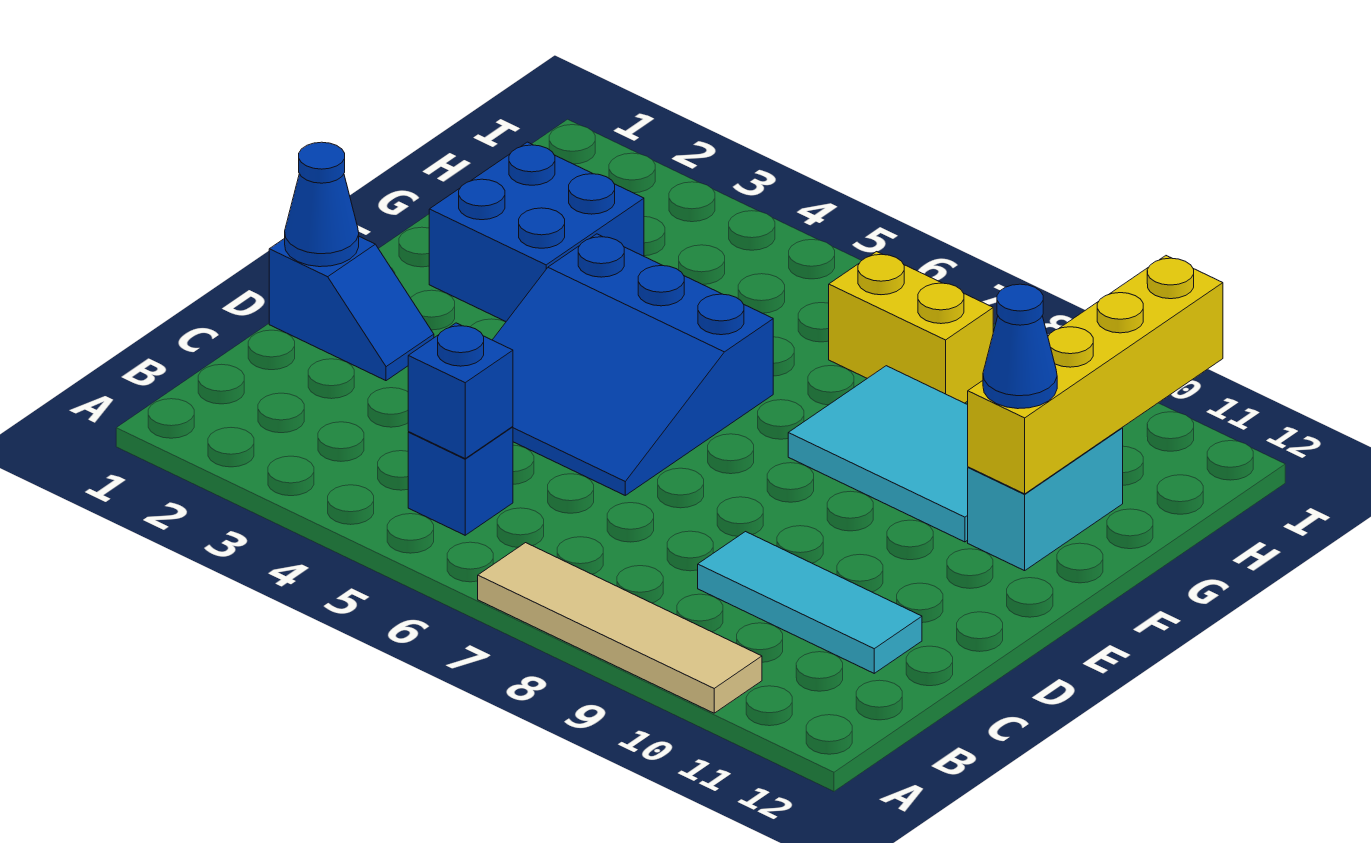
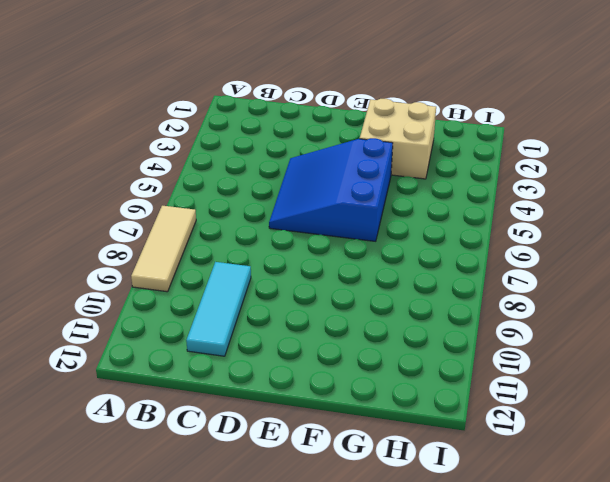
tan tile A7:A9 level 1 -> tan tile A7:A10 level 1
tan brick F2:G3 level 1 -> blue brick F2:G3 level 1
none -> blue brick B5 level 1
none -> blue slope D1:D2 level 1 top 1
none -> cyan tile F8:G10 level 1

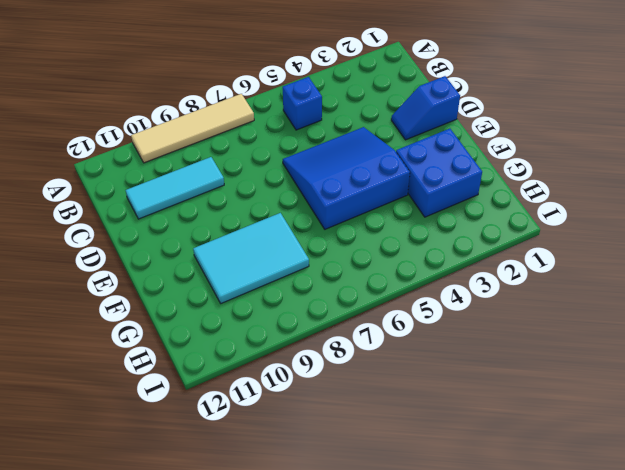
none -> cyan brick F11:G11 level 1
none -> yellow brick H7:H8 level 1
none -> blue brick B5 level 2

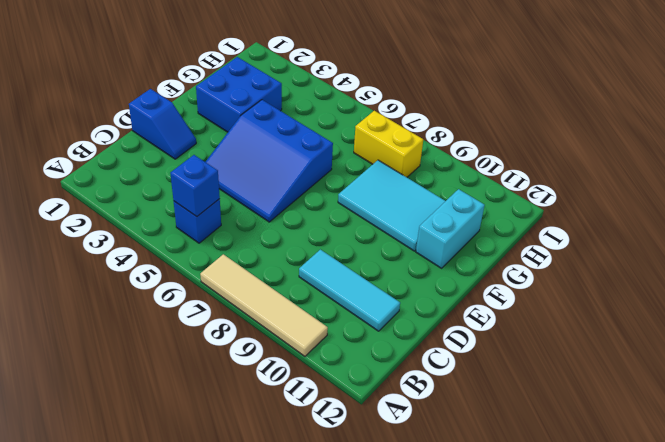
none -> blue cone D1 level 2
none -> yellow brick F11:I11 level 2
none -> blue cone F11 level 3

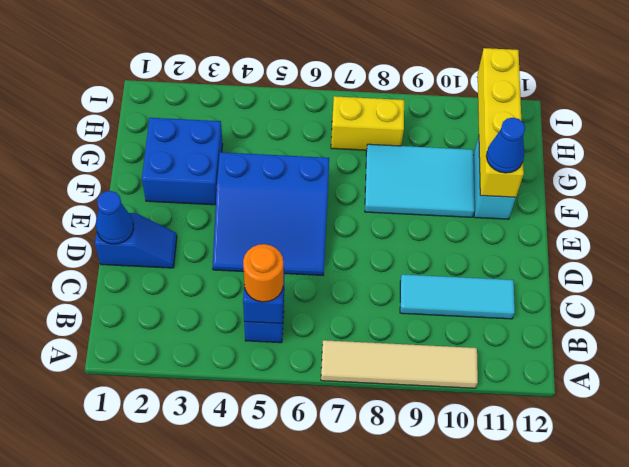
orange round brick B5 level 3 -> none

